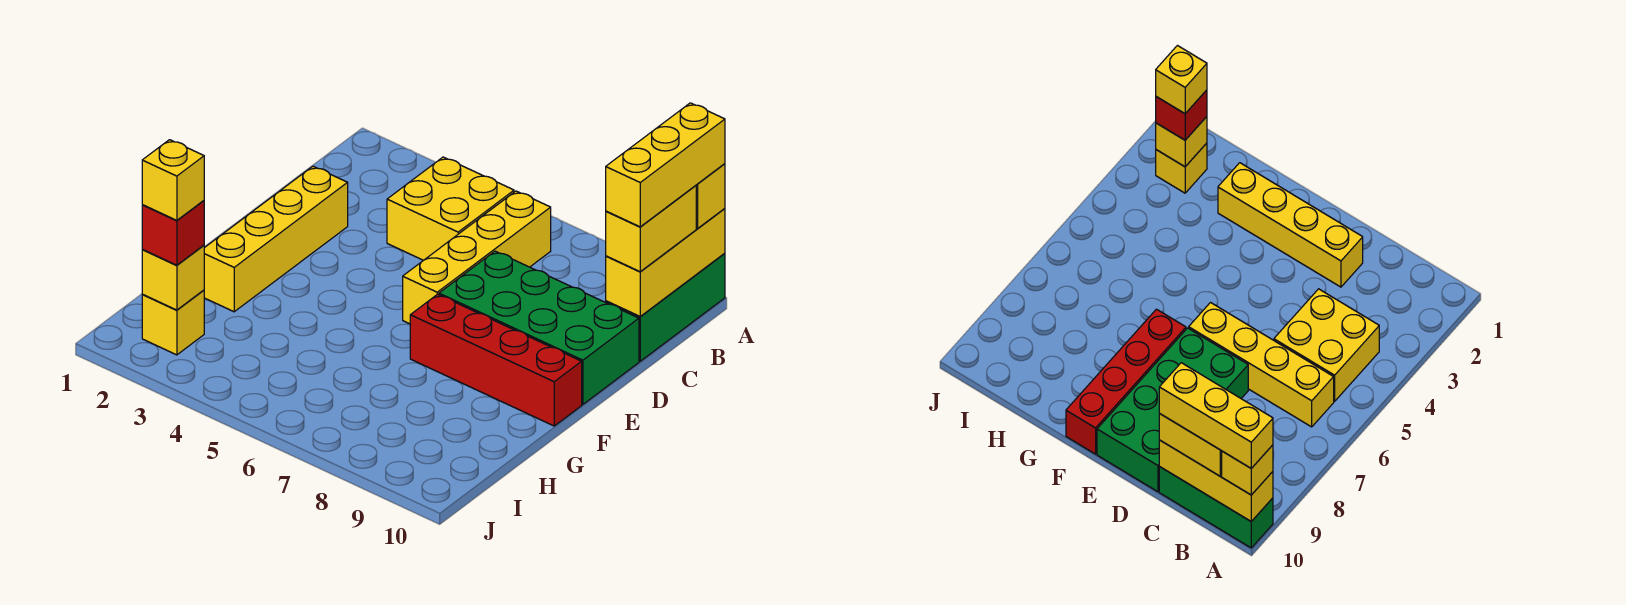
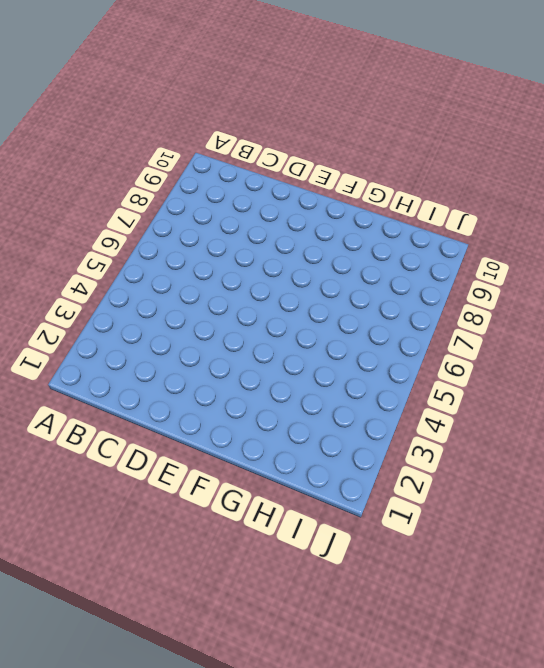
none -> green brick A10:C10 level 1
none -> yellow brick B4:C5 level 1
none -> yellow brick B6:E6 level 1

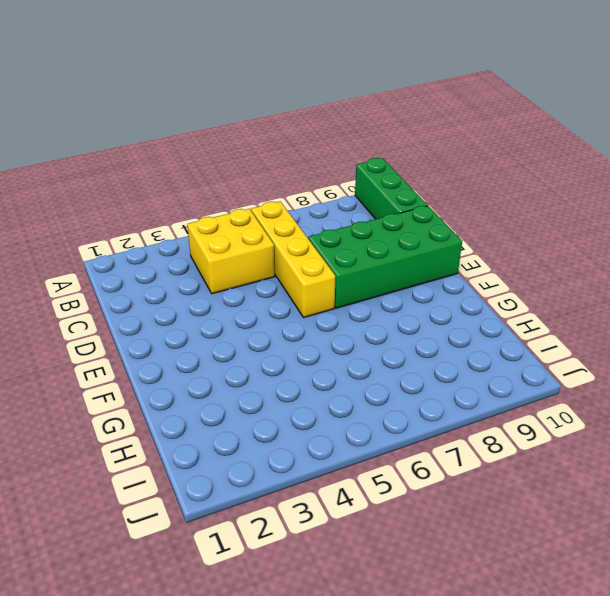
none -> yellow brick D2:G2 level 1
none -> red brick F7:F10 level 1
none -> yellow brick I2 level 1

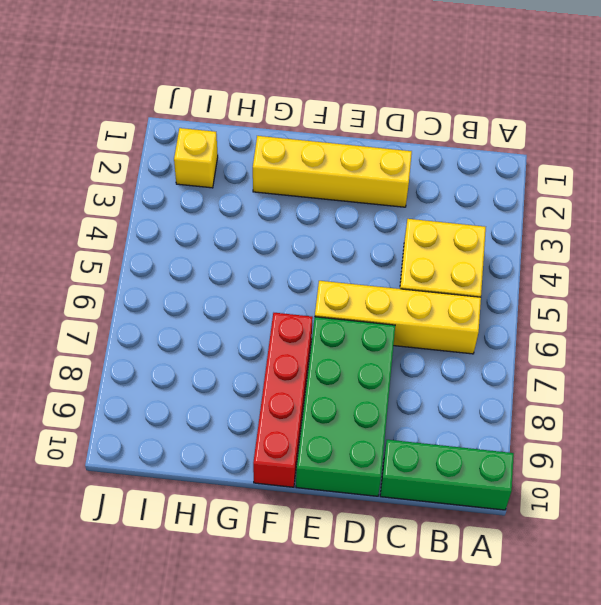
none -> yellow brick A10:C10 level 2
none -> yellow brick I2 level 2
none -> yellow brick A10 level 3

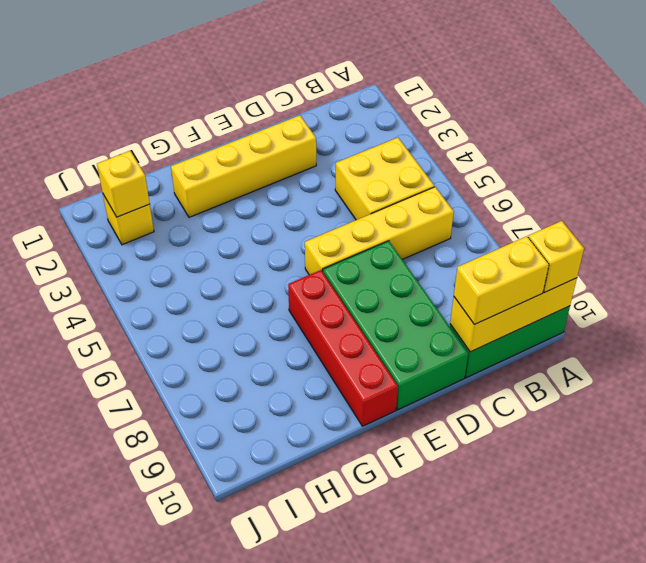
none -> red brick I2 level 3
none -> yellow brick A10:C10 level 4
none -> yellow brick I2 level 4

